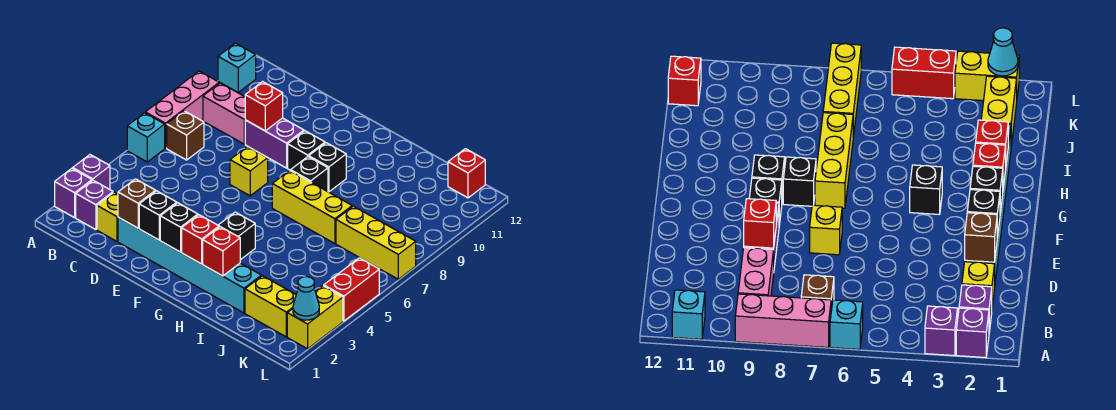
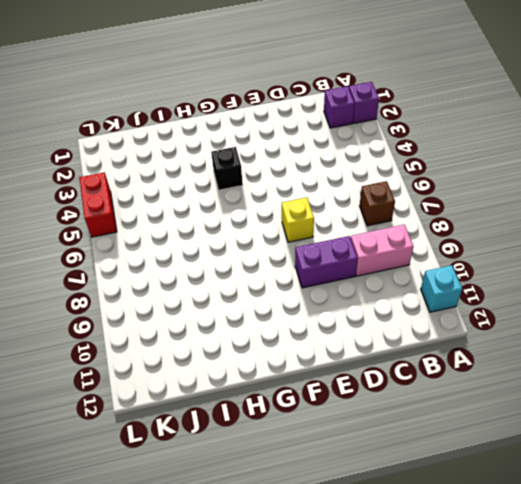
none -> purple brick A3 level 1
none -> cyan brick A6 level 1
none -> pink brick A7:A9 level 1

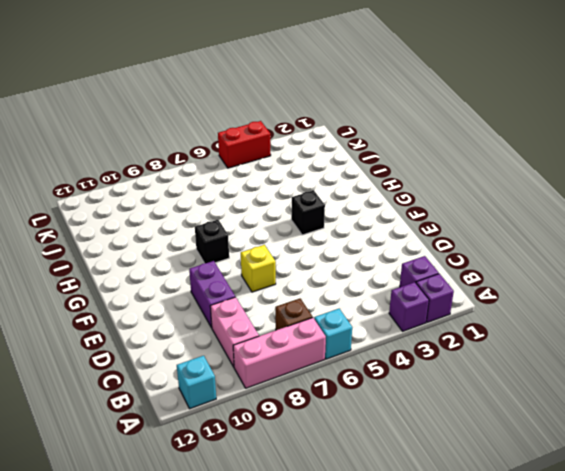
none -> yellow brick C2 level 1
none -> cyan brick D2:I2 level 1
none -> black brick F9 level 1

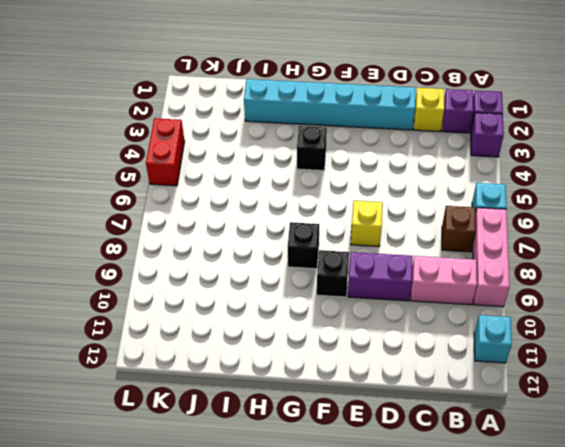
none -> yellow brick G7:I7 level 1
none -> black brick G9 level 1
none -> yellow brick J2:K2 level 1

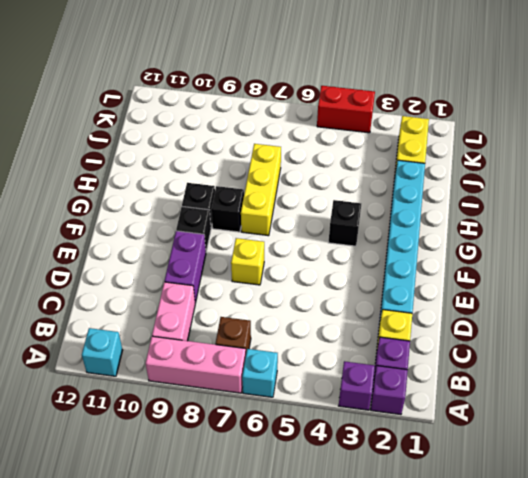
none -> yellow brick J7:L7 level 1
none -> red brick K12 level 1
none -> yellow brick L2:L3 level 1

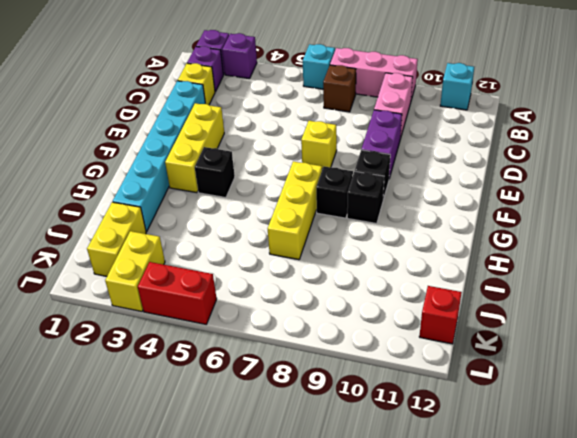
yellow brick E3:G3 level 1 -> yellow brick J7:L7 level 1
yellow brick K3:L3 level 1 -> yellow brick L2:L3 level 1
none -> brown brick D2 level 2
none -> red brick D9 level 2
none -> black brick E2 level 2

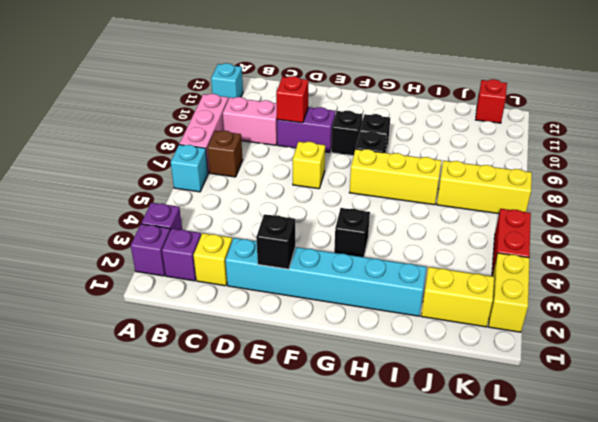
none -> brown brick D2 level 2
none -> black brick F2 level 2
none -> red brick G2 level 2

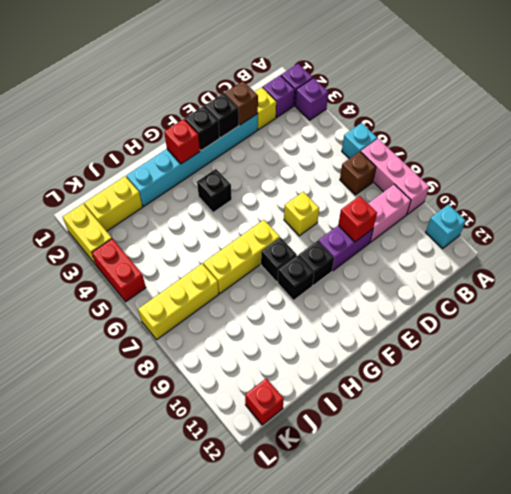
none -> red brick H2 level 2
none -> cyan cone L2 level 2

